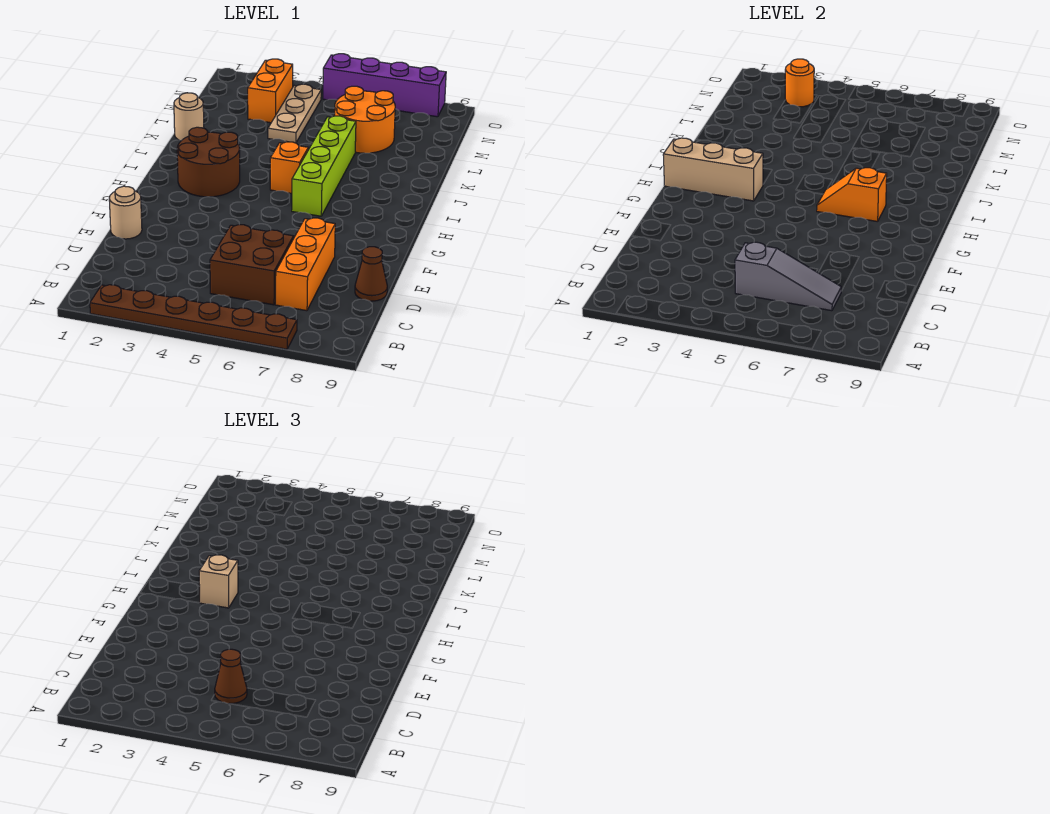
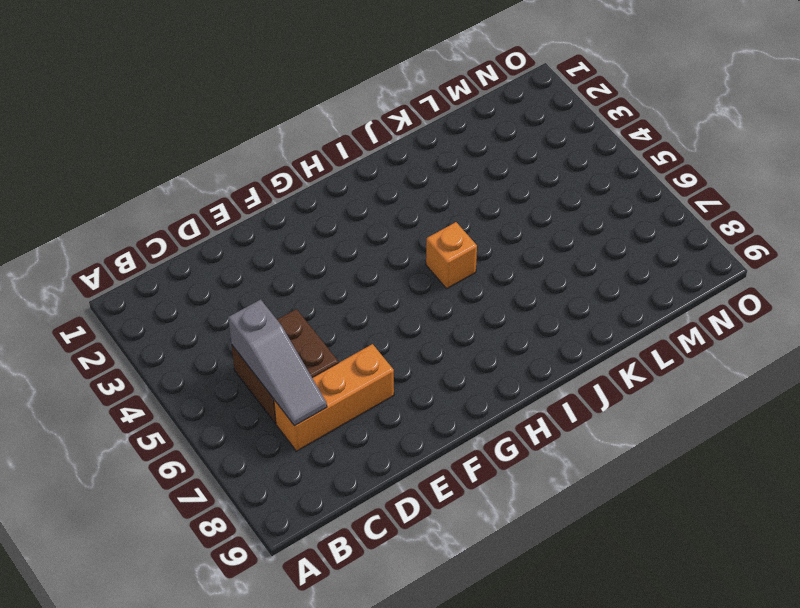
none -> brown plate A2:A7 level 1
none -> brown cone D9 level 1
none -> tan round brick E1 level 1

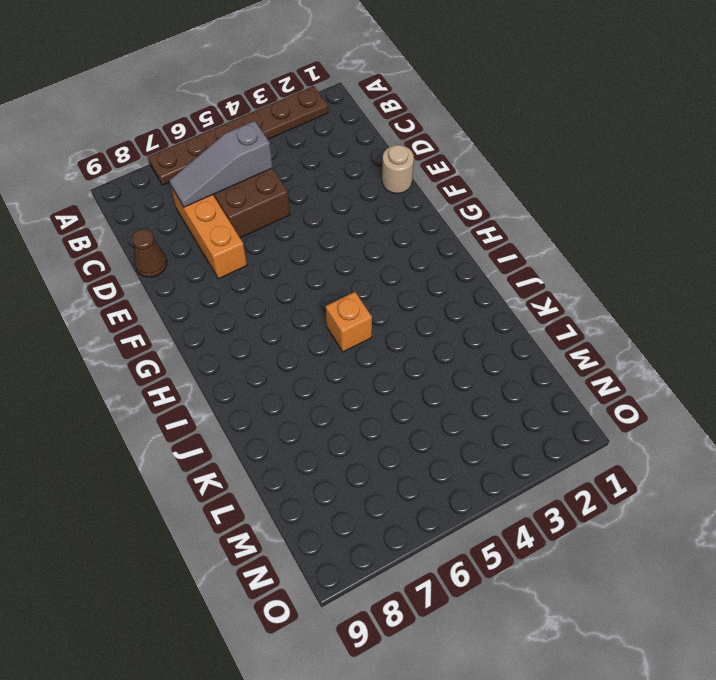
none -> brown round brick H2:I3 level 1
none -> lime brick H6:K6 level 1
none -> tan round brick K1 level 1

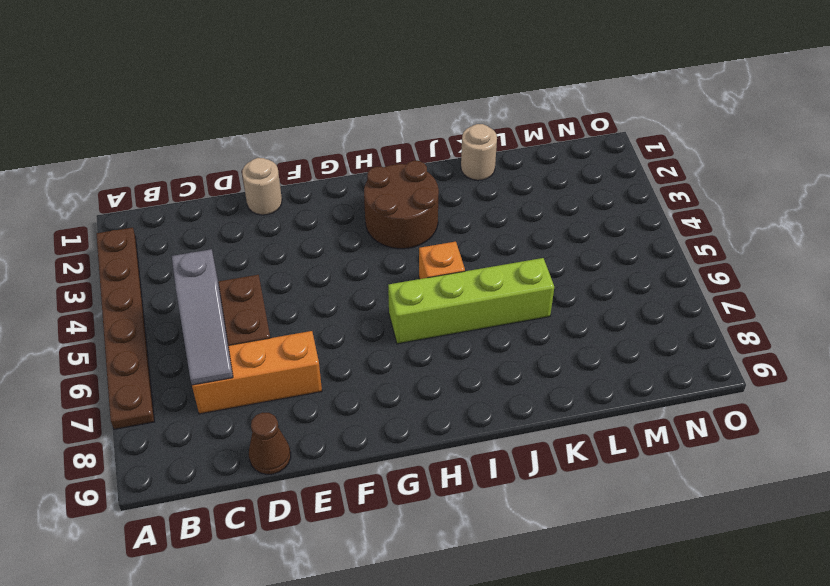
none -> tan plate L4:N4 level 1
none -> orange round brick L6:M7 level 1
none -> orange brick M3:N3 level 1

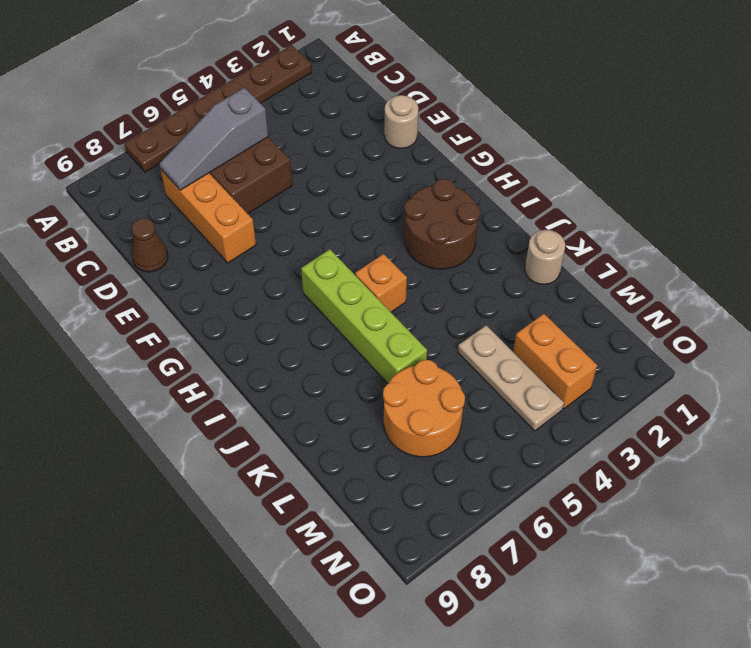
none -> purple brick O5:O8 level 1
none -> tan brick H1:H3 level 2
none -> orange slope H6:H7 level 2 top 7

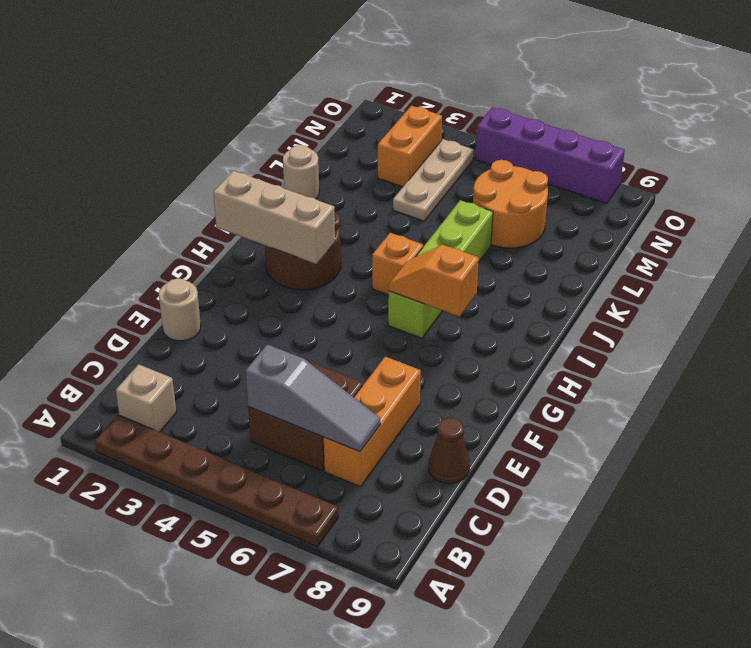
tan brick B2 level 1 -> tan brick H3 level 3
none -> orange round brick N3 level 2
none -> brown cone C5 level 3

